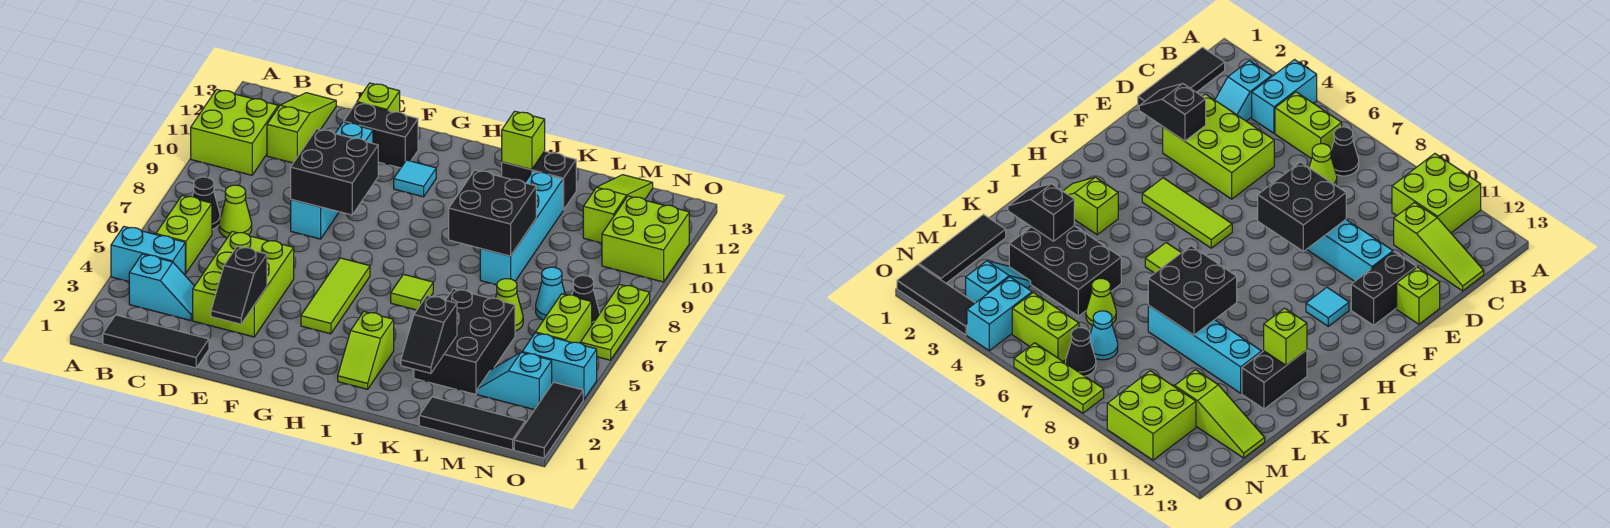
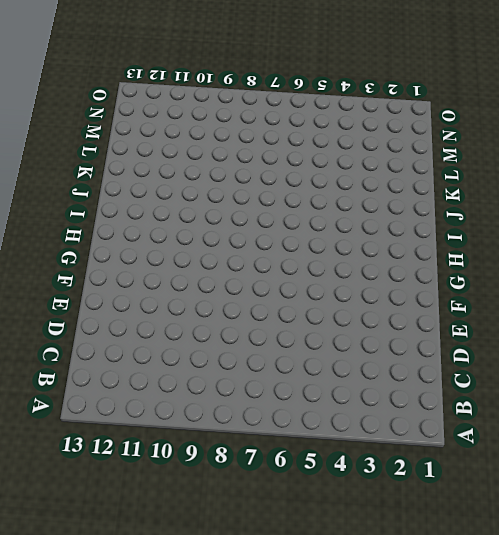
none -> cyan brick A4:B4 level 1
none -> lime brick A10:B11 level 1
none -> black tile B1:D1 level 1
none -> cyan slope B3:C3 level 1 top B

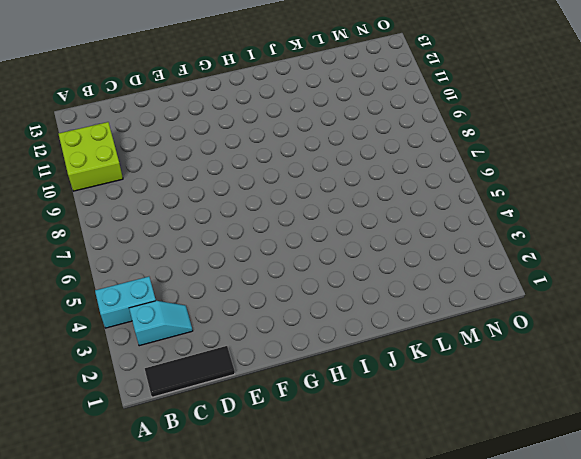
none -> lime brick B5:B6 level 1
none -> black cone B7 level 1
none -> lime cone C7 level 1
none -> lime slope C11:C13 level 1 top 11

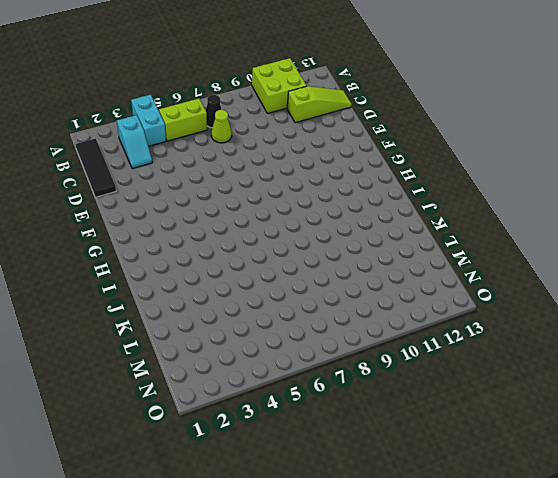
none -> lime brick D3:E5 level 1
none -> cyan brick E8:E11 level 1
none -> black brick E12:F12 level 1
none -> lime brick E13 level 1

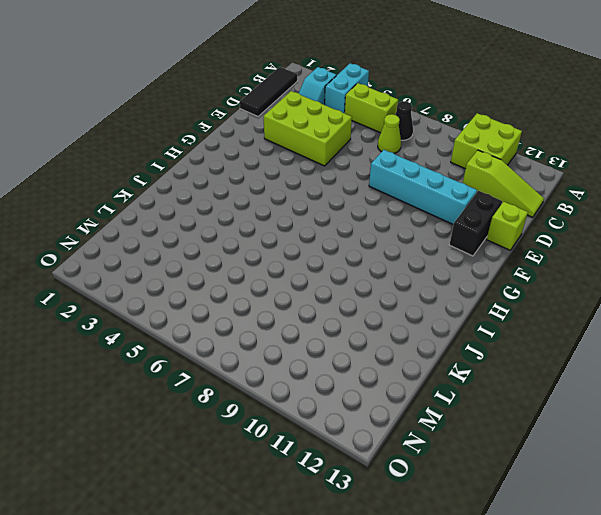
none -> lime tile G4:G6 level 1
none -> cyan tile G11 level 1
none -> lime slope I2:I3 level 1 top 3
none -> lime tile I6 level 1

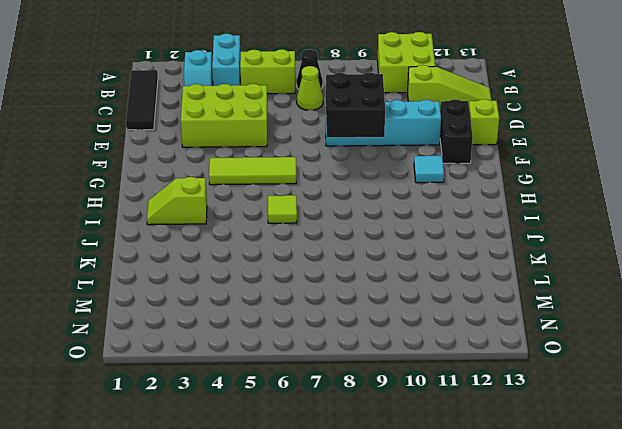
none -> black brick J12:K12 level 1
none -> black brick K3:L5 level 1
none -> cyan brick K8:K11 level 1
none -> black tile L1:N1 level 1

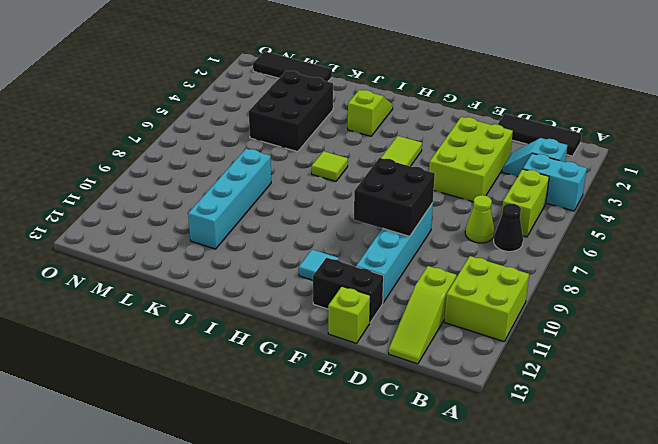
none -> black brick J12:K12 level 1
none -> lime cone L6 level 1
none -> cyan slope M3:N3 level 1 top N
none -> cyan cone M7 level 1

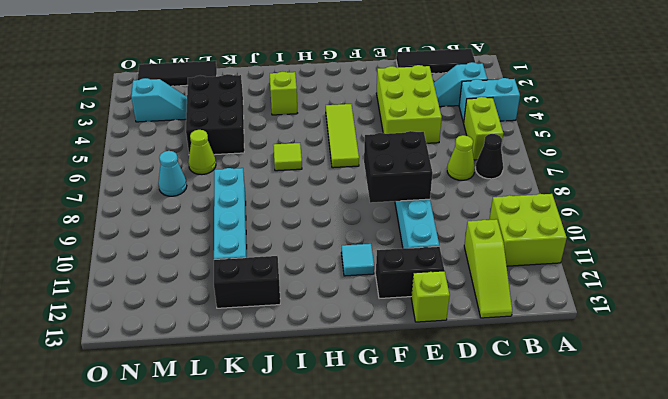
none -> lime slope M11:M13 level 1 top 11
none -> cyan brick N4:O4 level 1
none -> lime brick N5:N6 level 1
none -> black cone N7 level 1

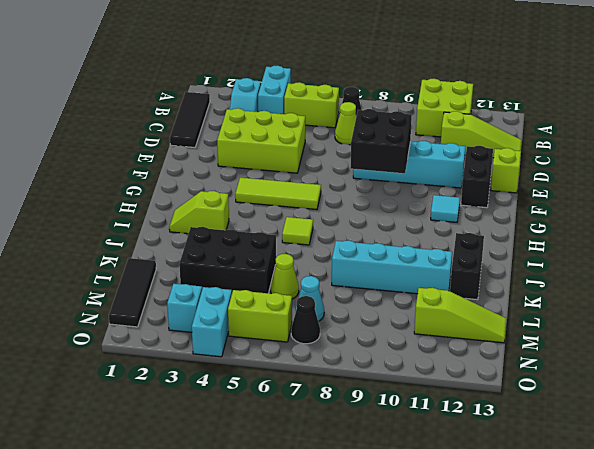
none -> lime brick N10:O11 level 1
none -> black tile O1:O3 level 1
none -> lime plate O6:O8 level 1
none -> black slope E2:E3 level 2 top 3

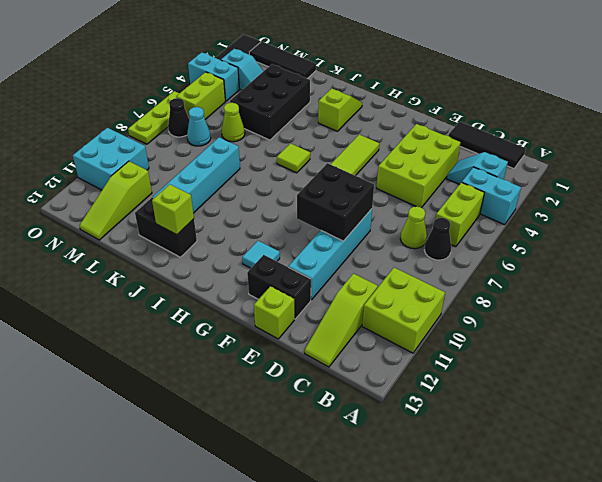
cyan brick N10:O11 level 1 -> lime brick N10:O11 level 1
none -> black slope E2:E3 level 2 top 3
none -> black brick J8:K9 level 2
none -> black slope K2:K3 level 2 top 3

